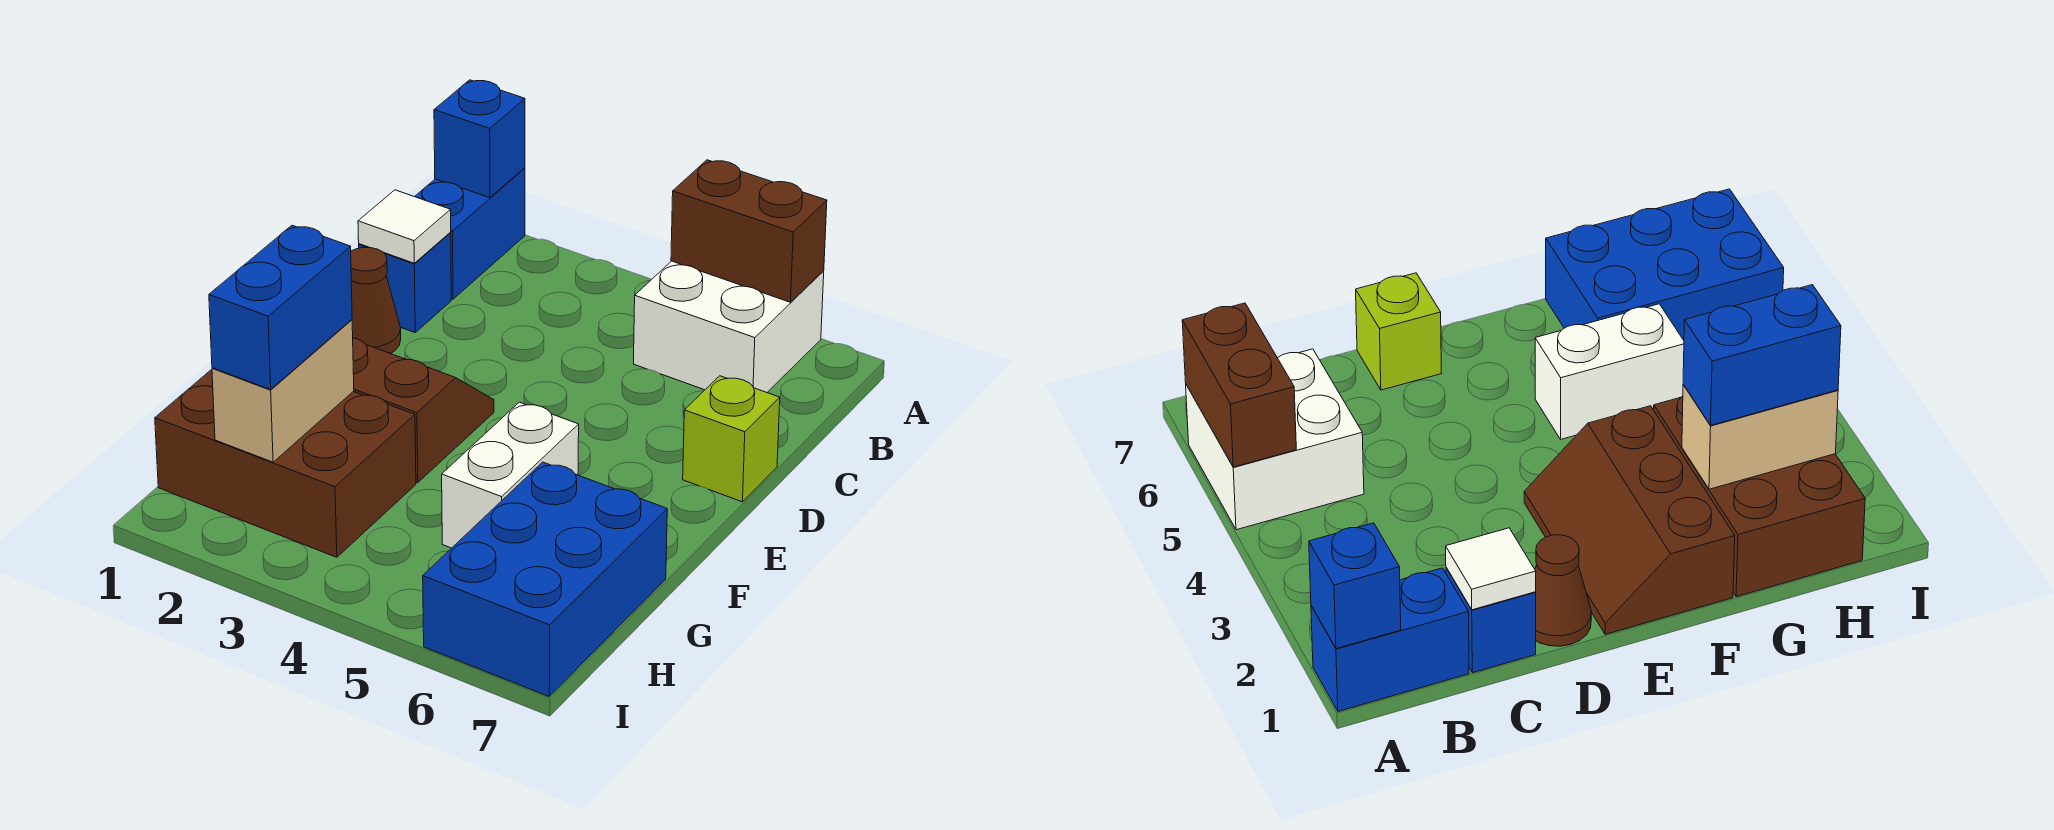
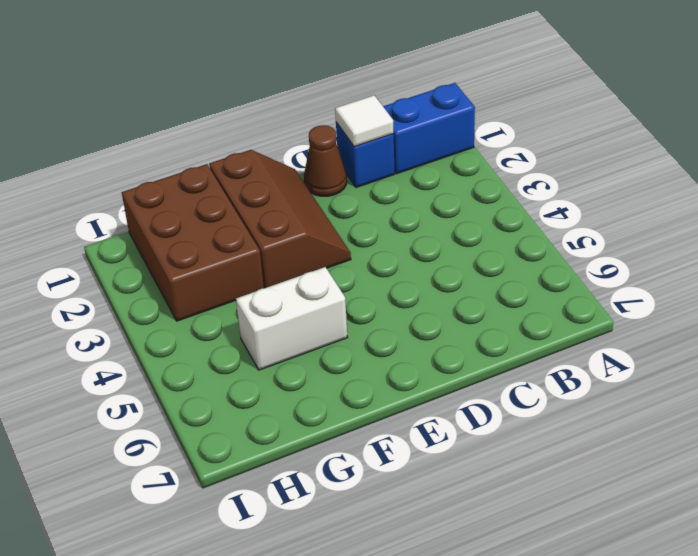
none -> white brick A5:B6 level 1
none -> lime brick D7 level 1
none -> blue brick G6:I7 level 1

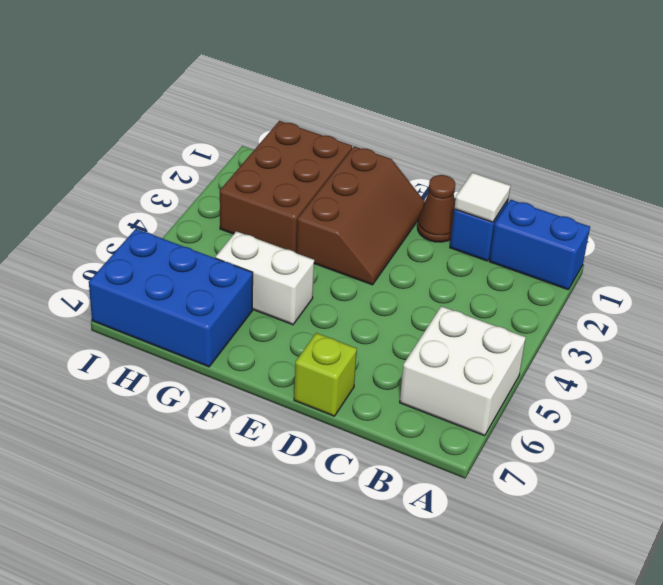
none -> blue brick A1 level 2
none -> brown brick A5:A6 level 2
none -> tan brick G2:H2 level 2

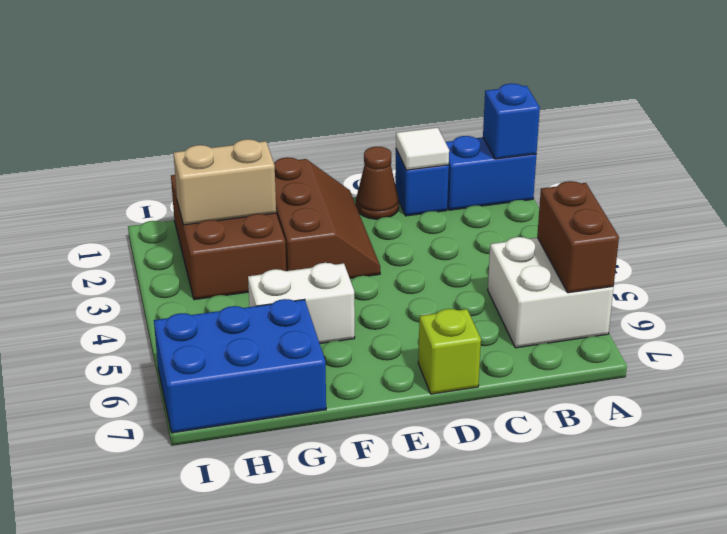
none -> blue brick G2:H2 level 3

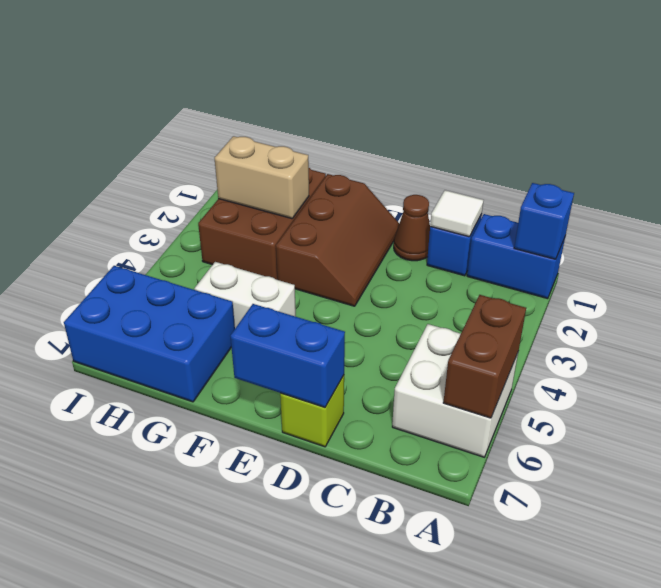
blue brick D7:E7 level 2 -> blue brick G2:H2 level 3

